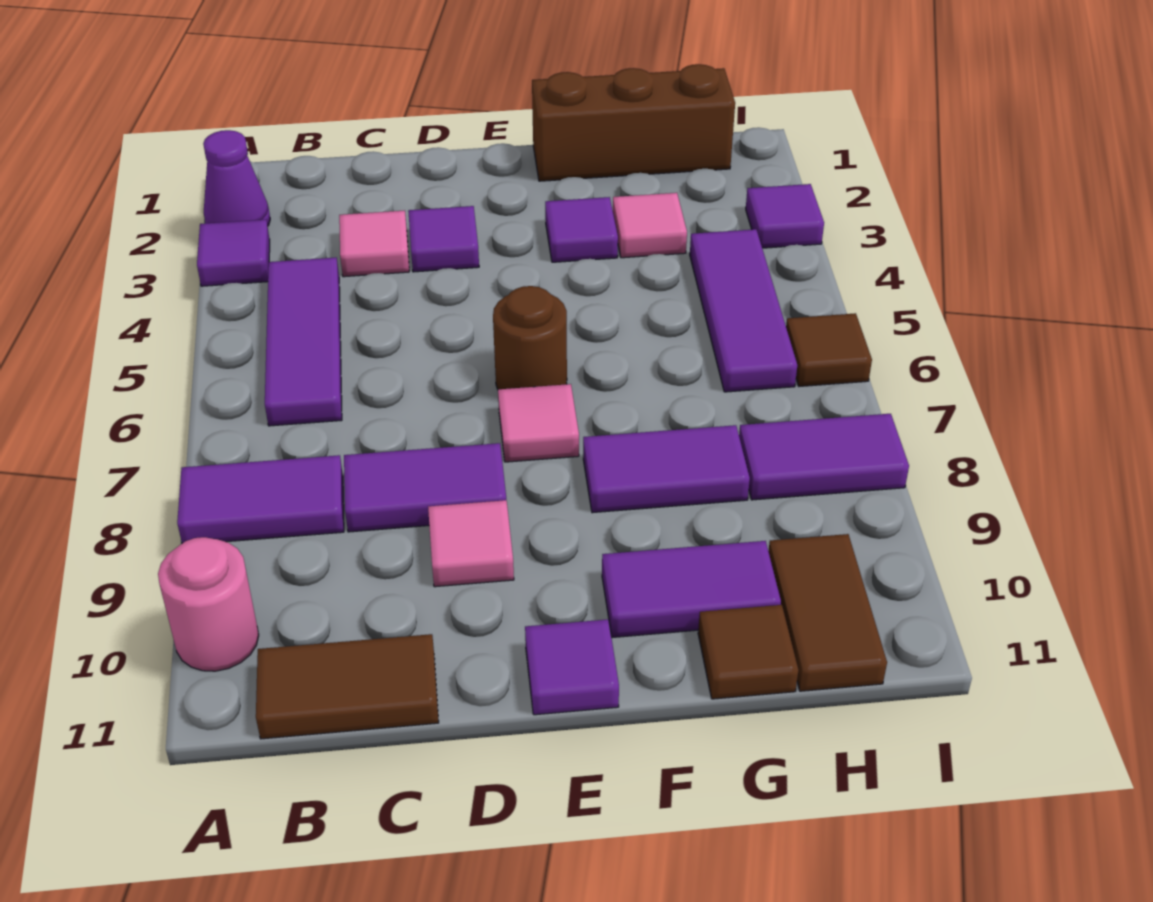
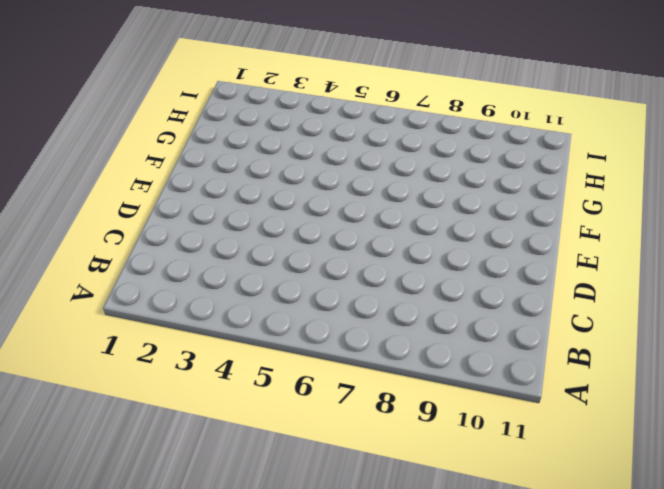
none -> purple cone A2 level 1
none -> purple tile A3 level 1
none -> purple tile A8:B8 level 1

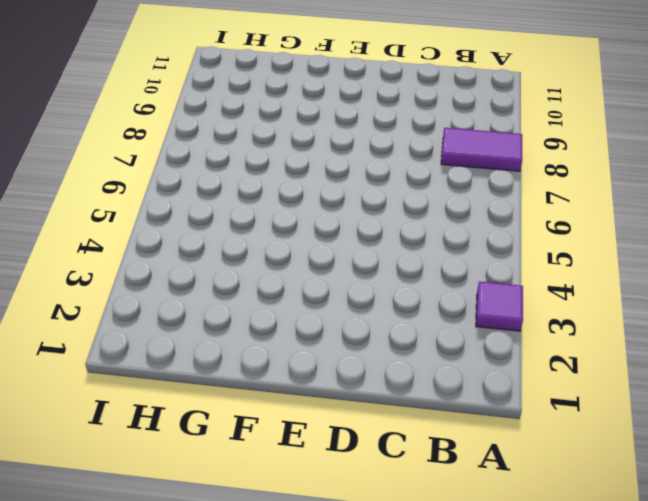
none -> purple cone A2 level 1
none -> pink round brick A10 level 1
none -> purple tile B4:B6 level 1

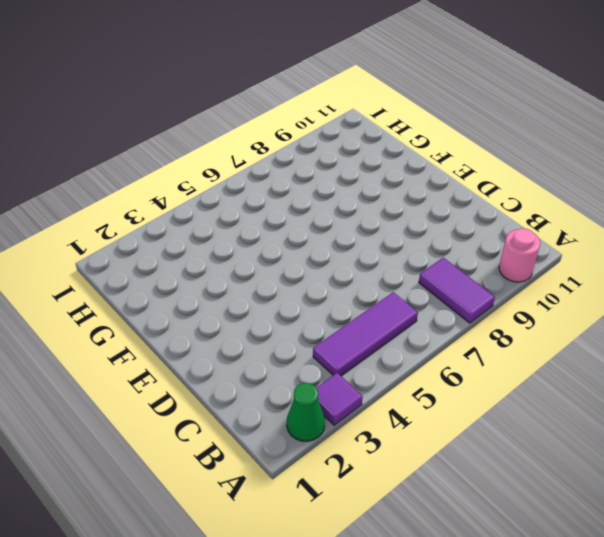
green cone A2 level 1 -> purple cone A2 level 1
none -> brown tile B11:C11 level 1
none -> pink tile C3 level 1
none -> purple tile C8:D8 level 1

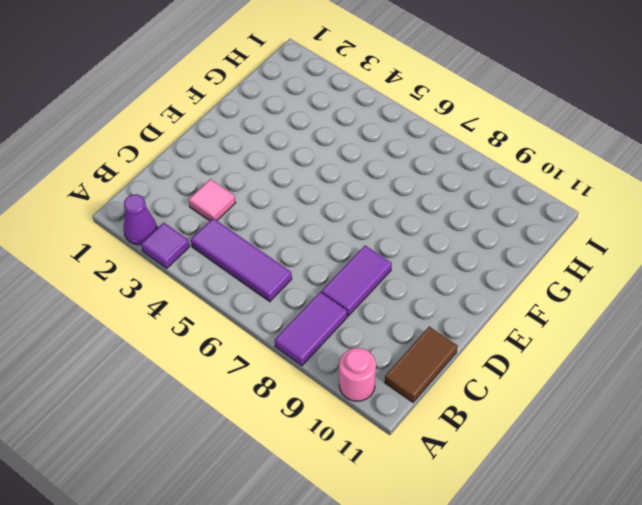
none -> purple tile D3 level 1
none -> pink tile D9 level 1
none -> brown round brick E6 level 1

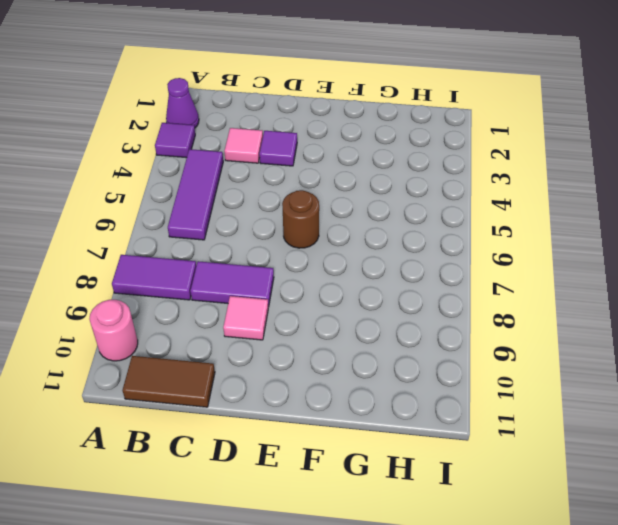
none -> pink tile E7 level 1
none -> purple tile E11 level 1
none -> brown brick F1:H1 level 1

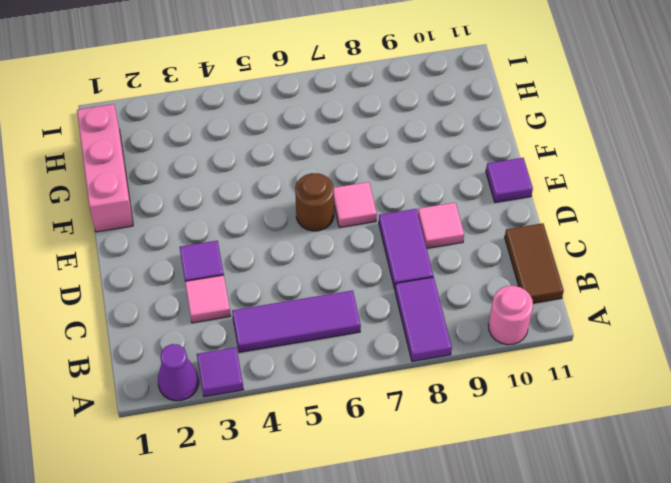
pink brick F1:H1 level 1 -> brown brick F1:H1 level 1
none -> purple tile F3 level 1
none -> purple tile F8:G8 level 1
none -> purple tile F10:G10 level 1

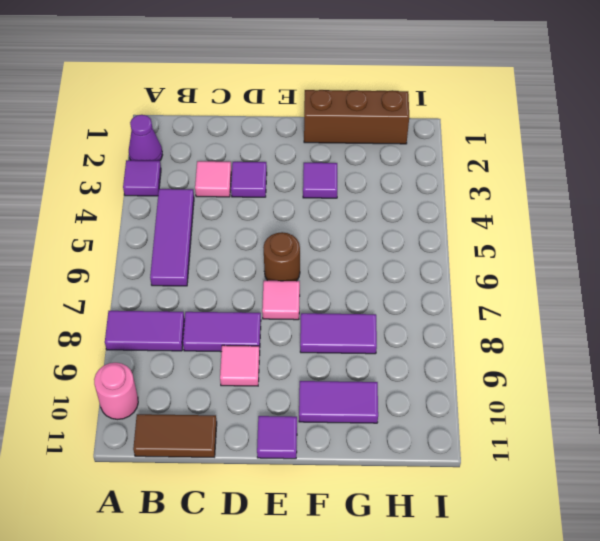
none -> pink tile G3 level 1
none -> brown tile G11 level 1
none -> purple tile H4:H6 level 1

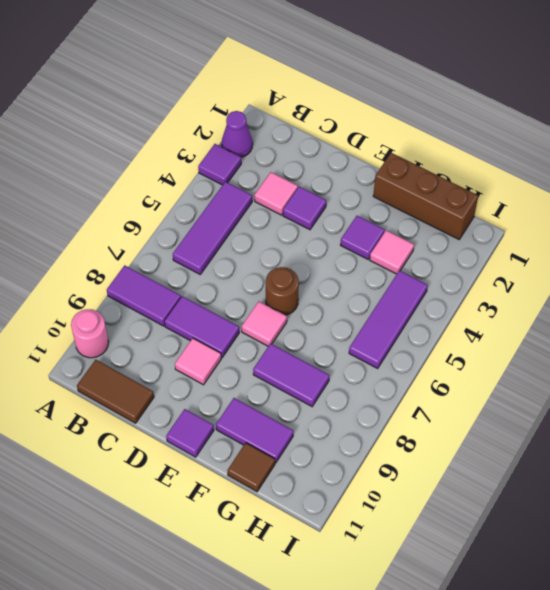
none -> purple tile H8:I8 level 1
none -> brown tile H10:H11 level 1
none -> purple tile I3 level 1

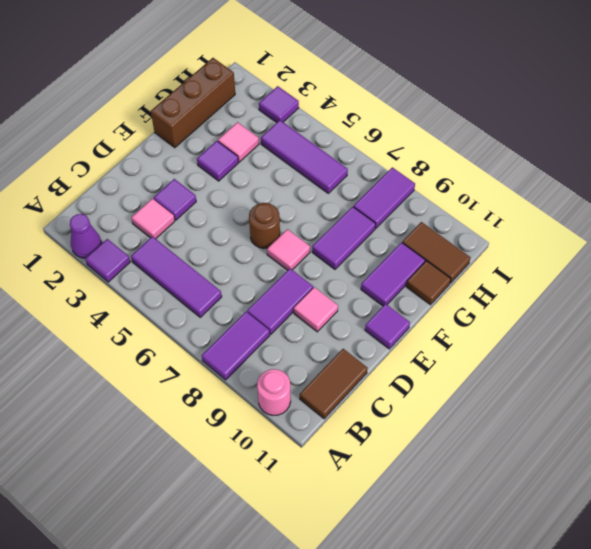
none -> brown tile I6 level 1

